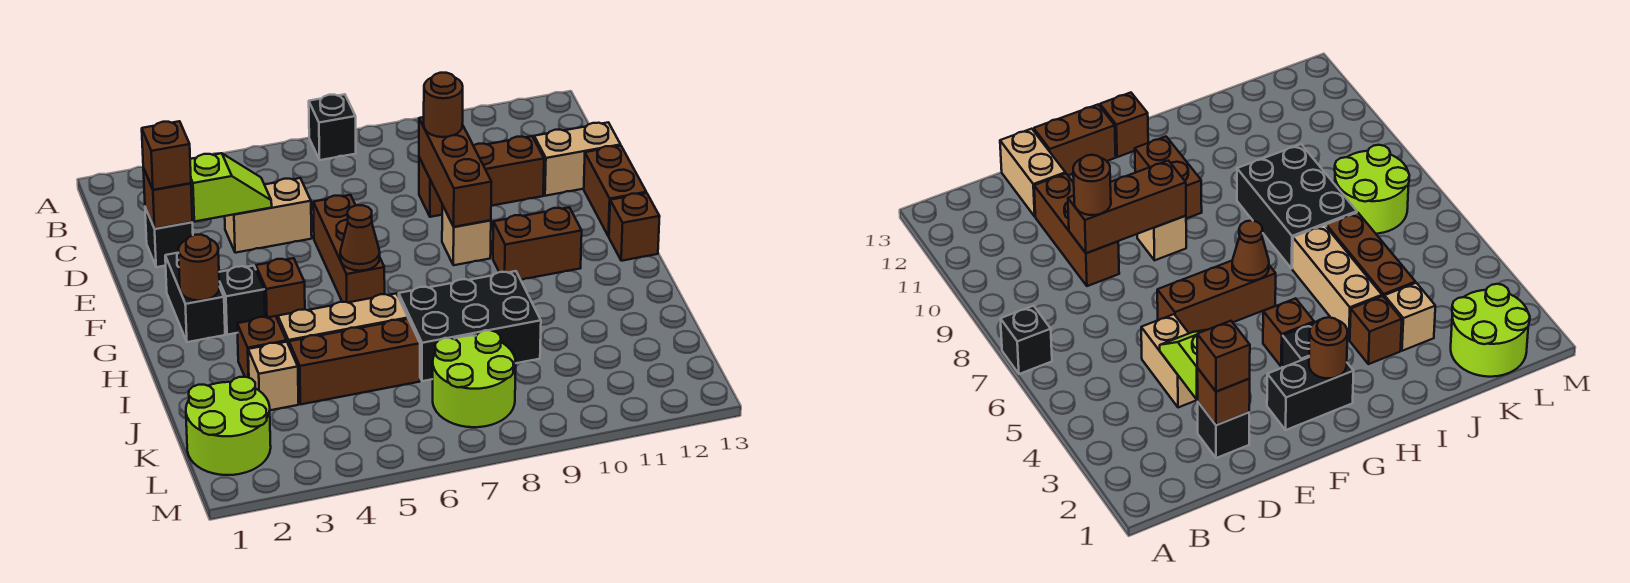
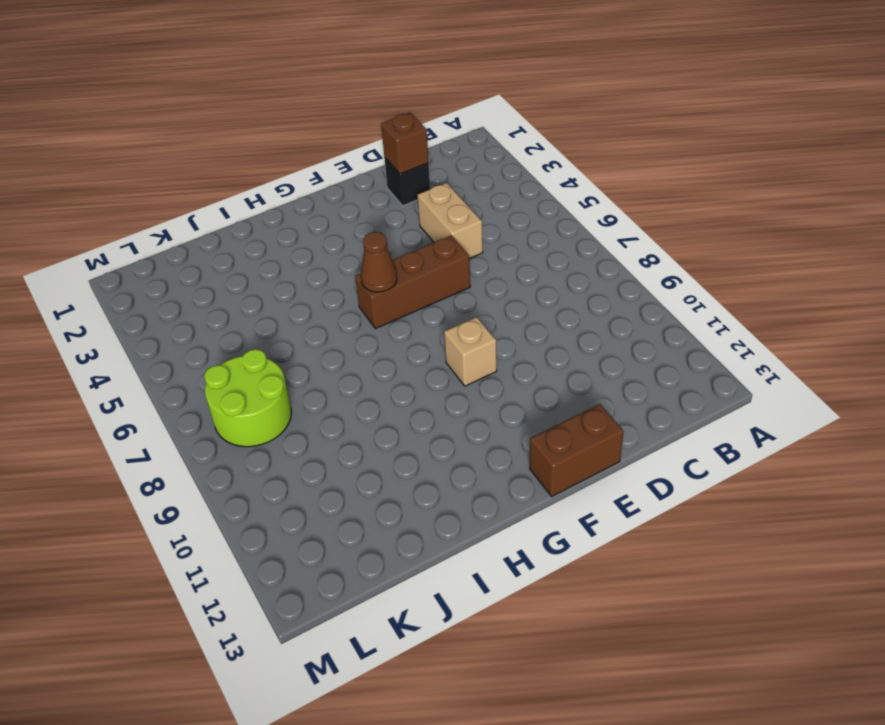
none -> black brick A7 level 1
none -> brown brick D9:D11 level 1
none -> tan brick D12:D13 level 1

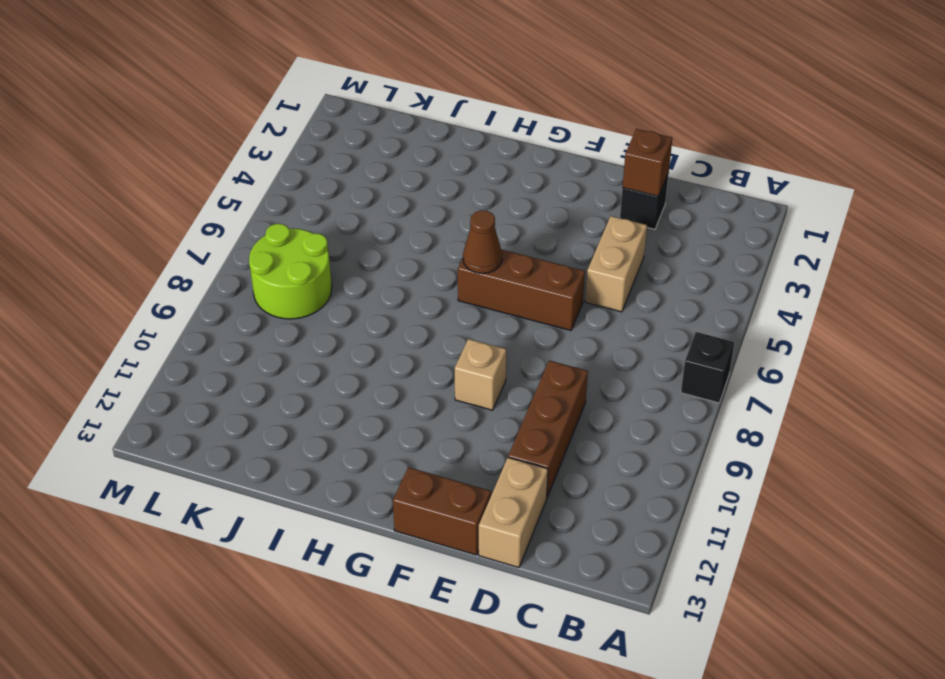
none -> black brick F2:G2 level 1
none -> black brick G3 level 1
none -> brown brick G4 level 1

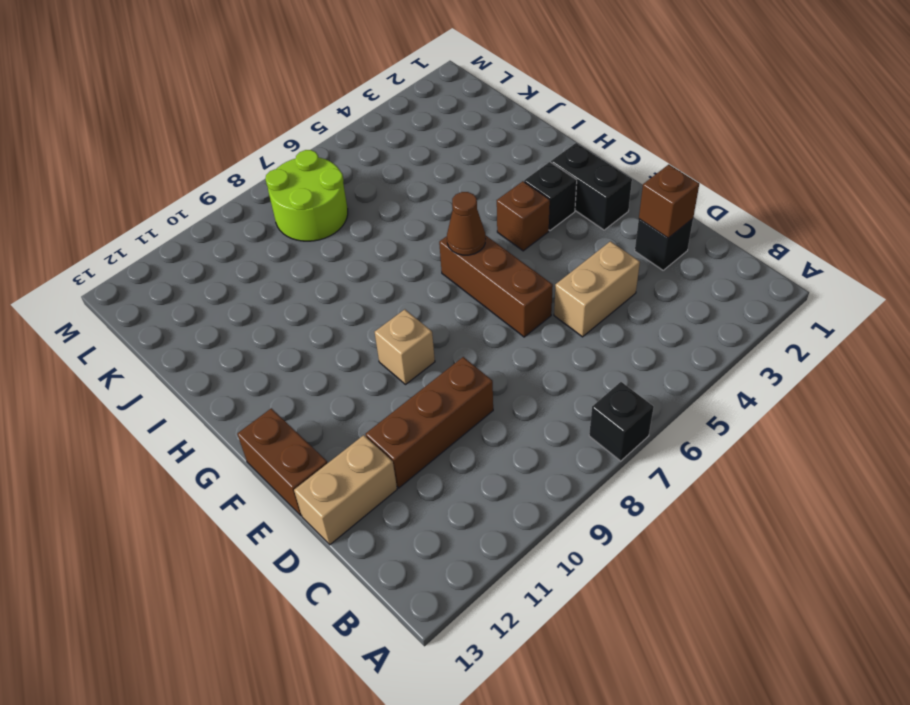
none -> brown brick G10:G11 level 1
none -> brown brick G13 level 1
none -> brown brick I3 level 1

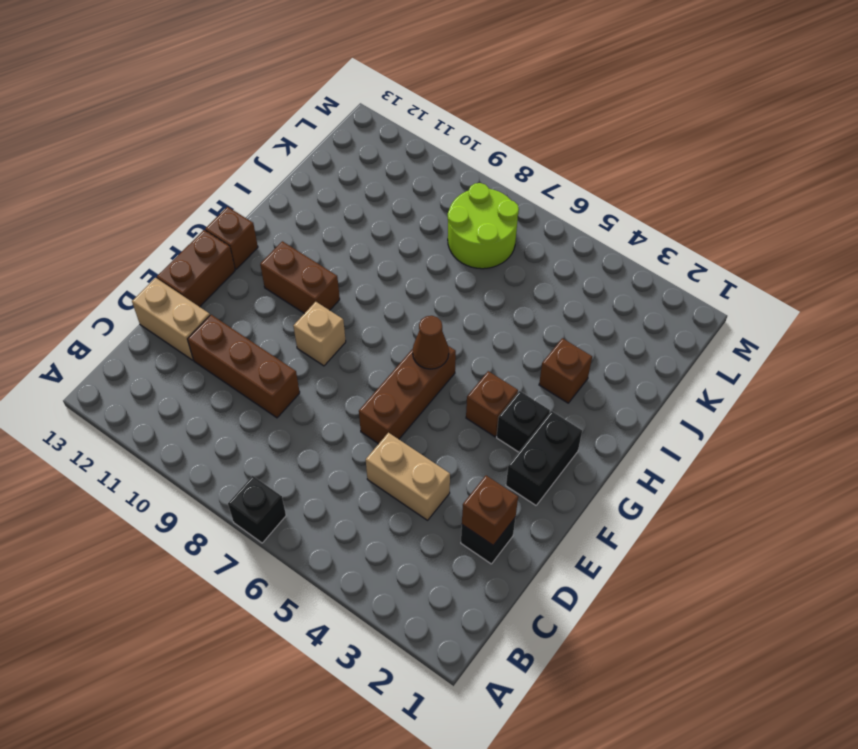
none -> tan brick I4:I6 level 1
none -> black brick I7:J9 level 1
none -> tan brick J3 level 1

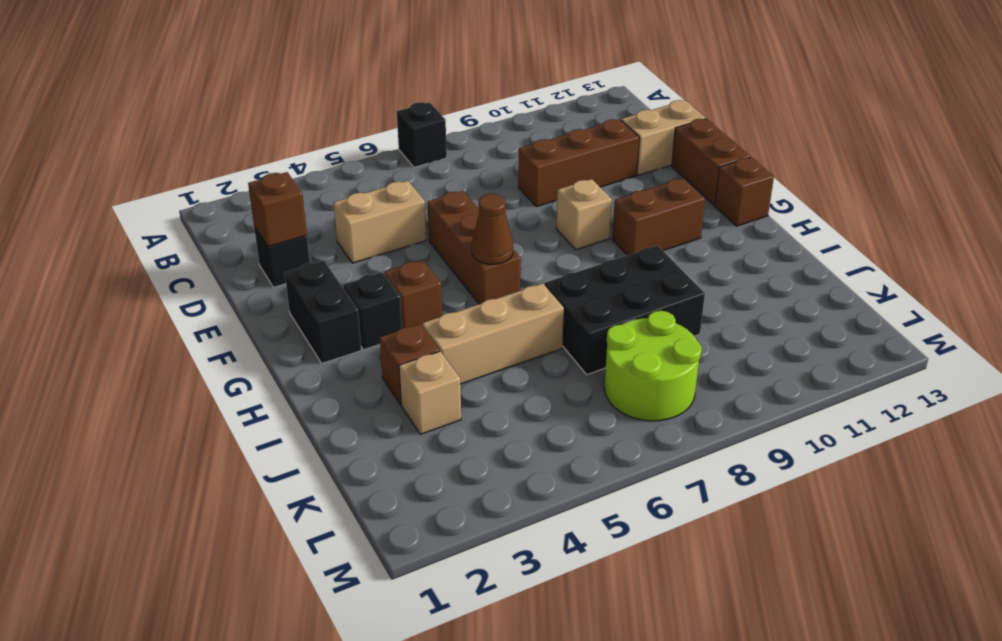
none -> brown brick J4:J6 level 1
none -> lime round brick K1:L2 level 1
none -> lime slope D3:D4 level 2 top 3

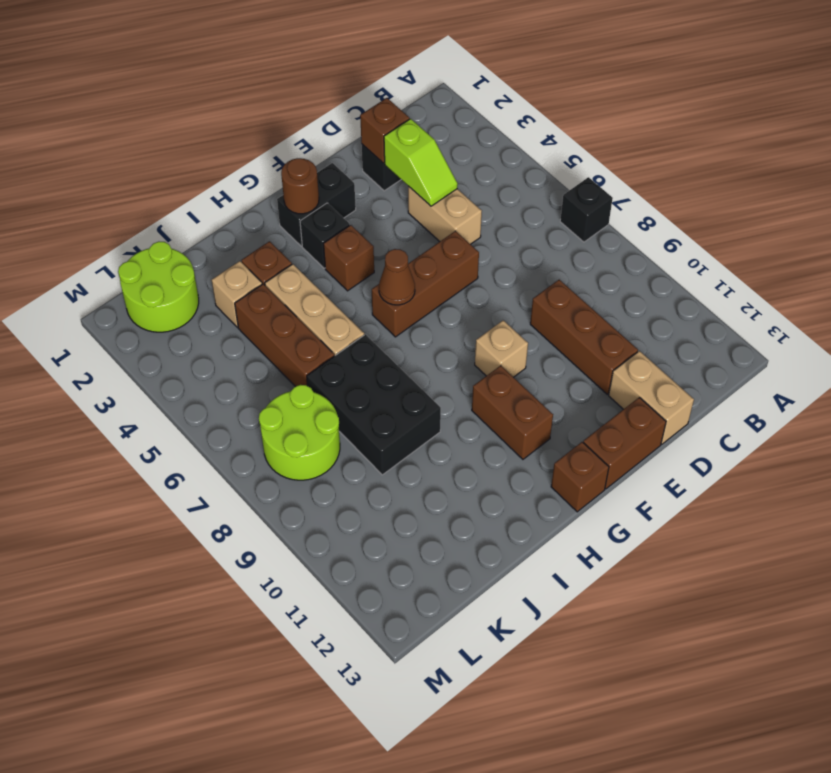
none -> brown brick D9:F9 level 2
none -> brown brick D2 level 3
none -> brown round brick D9 level 3

